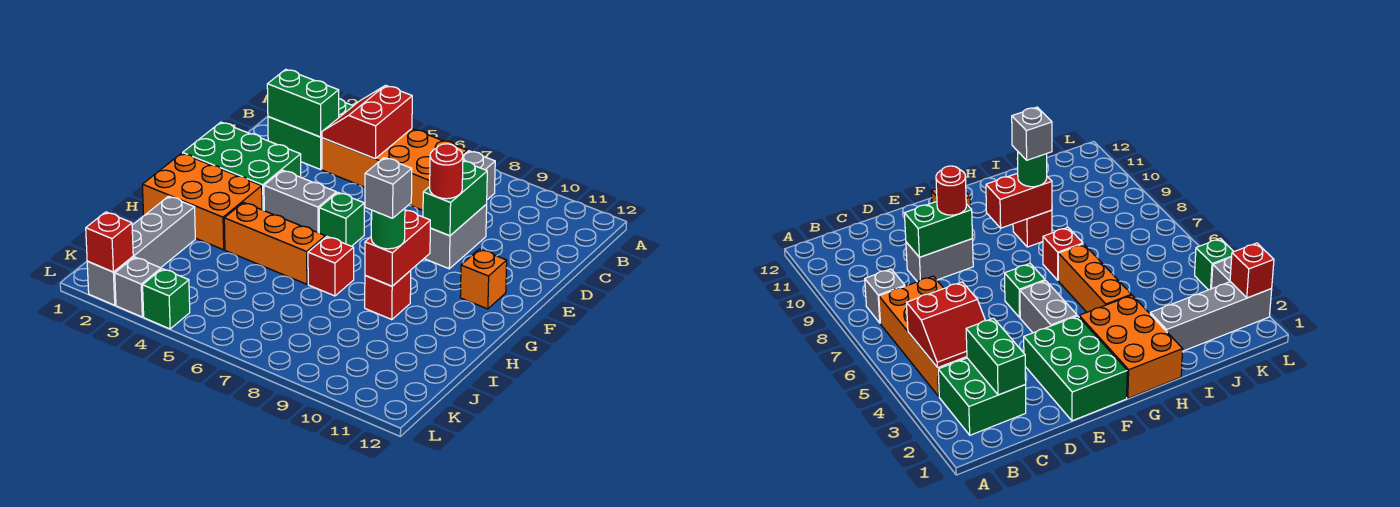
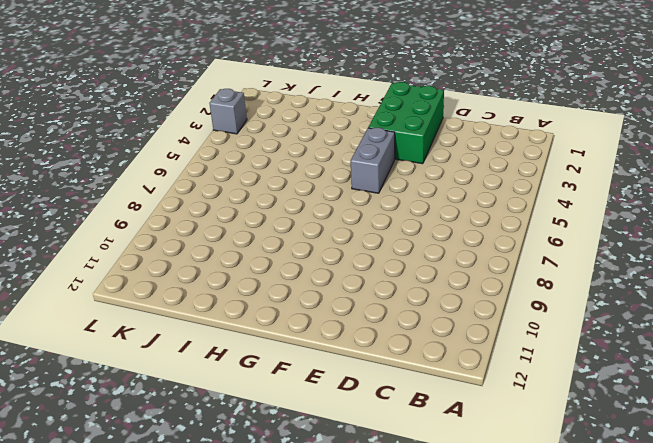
none -> green brick B2:C3 level 1
none -> orange brick B4:C7 level 1
none -> grey brick B8 level 1

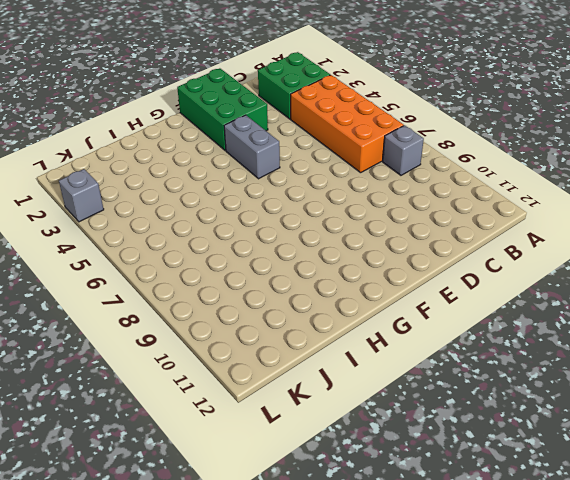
none -> grey brick D9:E9 level 1
none -> green brick F6 level 1
none -> orange brick F11 level 1

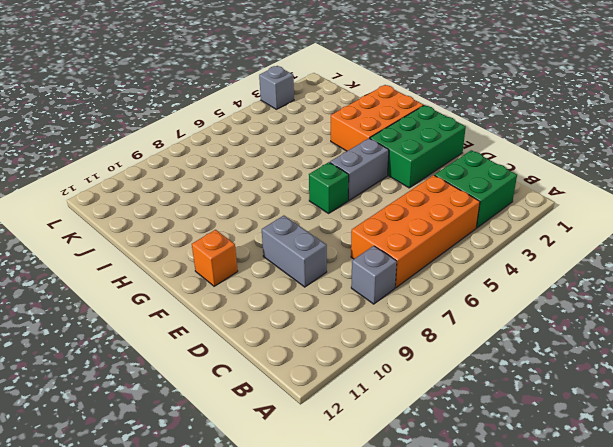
none -> orange brick H4:H6 level 1
none -> red brick H7 level 1
none -> red brick H9 level 1

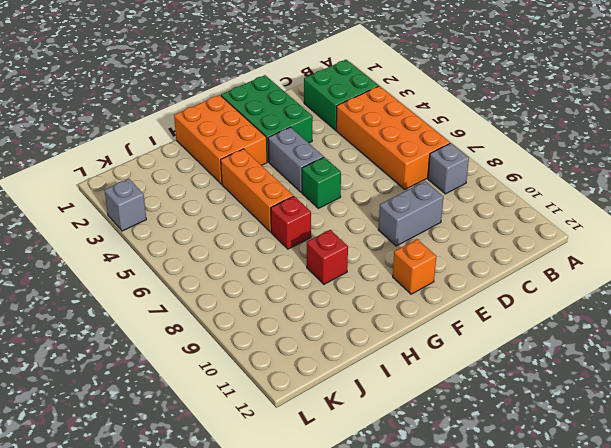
none -> grey brick I2:L2 level 1
none -> green brick L4 level 1
none -> red slope B4:C5 level 2 top 5

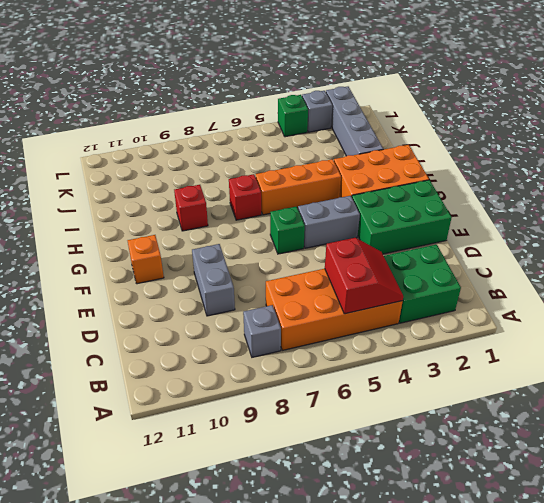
none -> green brick C2:C3 level 2
none -> green brick D9:E9 level 2
none -> red brick G9:H9 level 2

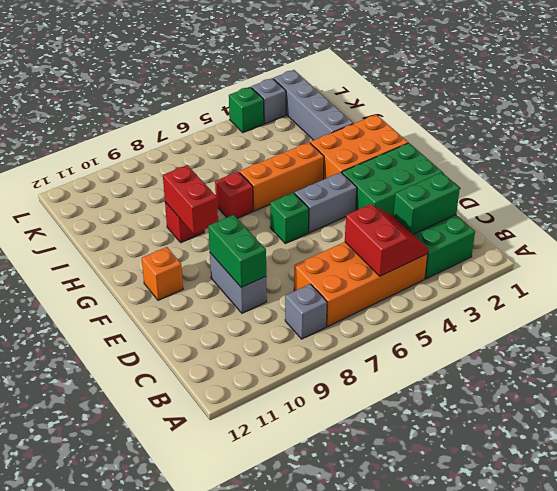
none -> red brick L2 level 2
none -> red round brick E9 level 3
none -> green round brick H9 level 3

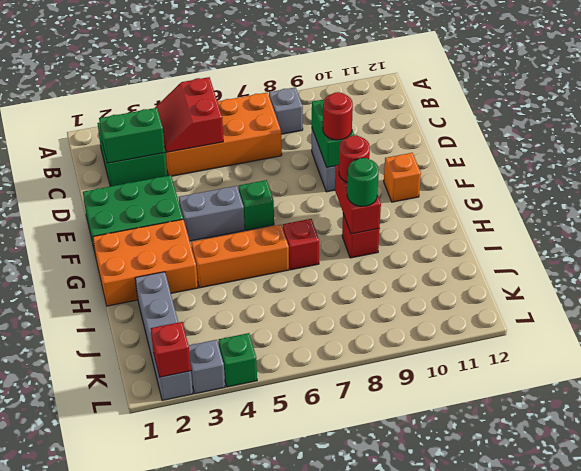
red round brick G9 level 3 -> none
none -> grey brick H9 level 4

